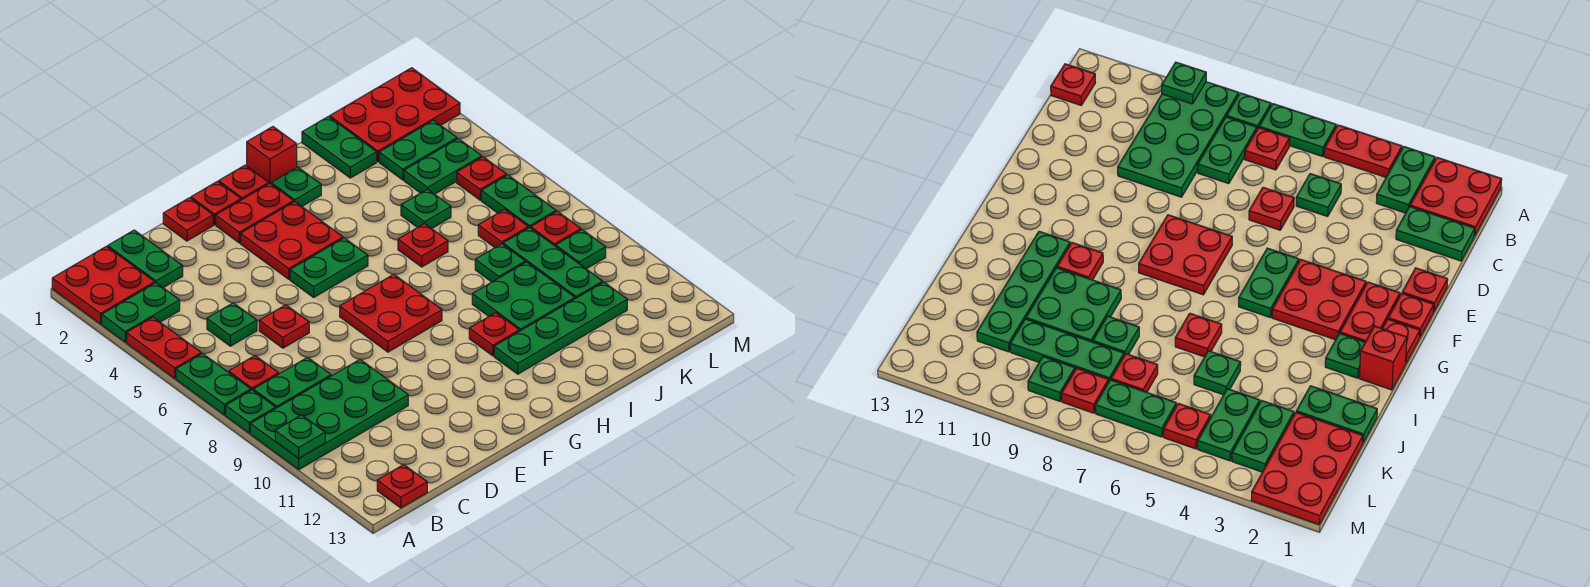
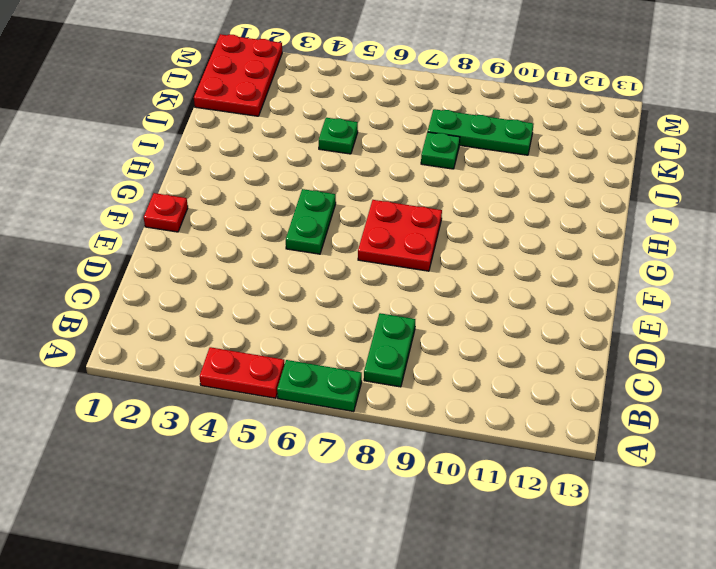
none -> red plate A1:B2 level 1
none -> green plate A3:B3 level 1
none -> green plate A8 level 1
none -> green plate A9:D10 level 1

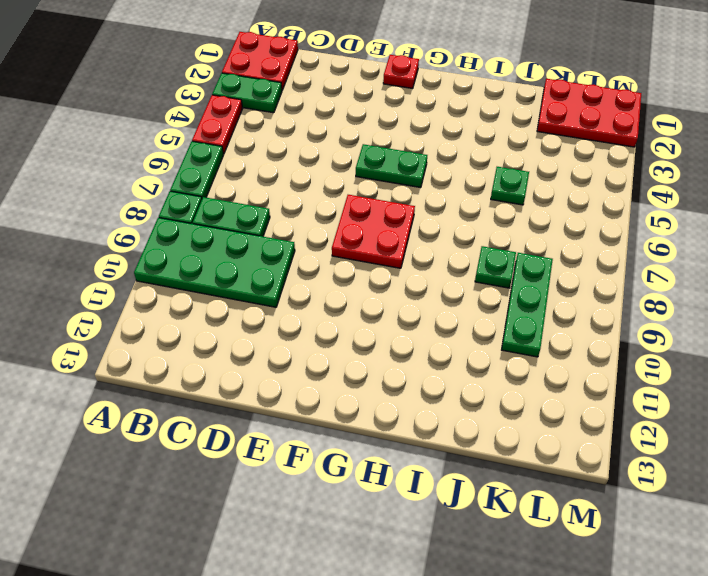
none -> red plate B7 level 1
none -> red plate B13 level 1
none -> green plate C1:C2 level 1
none -> green plate C5 level 1

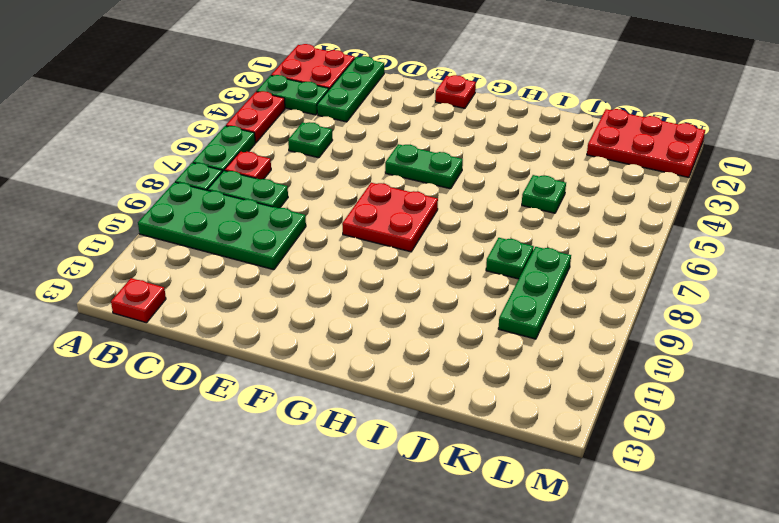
green plate C1:C3 level 1 -> green plate C1:C2 level 1
none -> red plate D6 level 1
none -> red plate E1 level 1
none -> red plate F2:G2 level 1
none -> red plate F3:G4 level 1

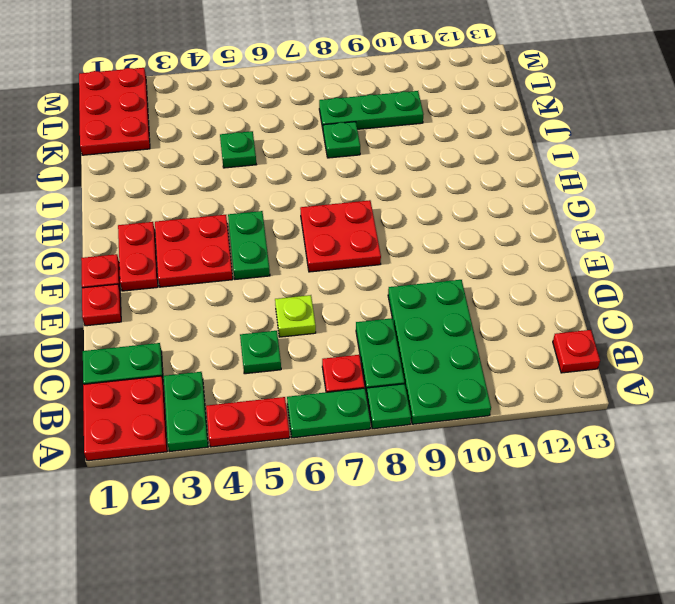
lime plate D6 level 1 -> red plate D6 level 1
none -> red plate G1 level 1
none -> red brick H1 level 1
none -> green plate H2 level 1
none -> red plate H10 level 1

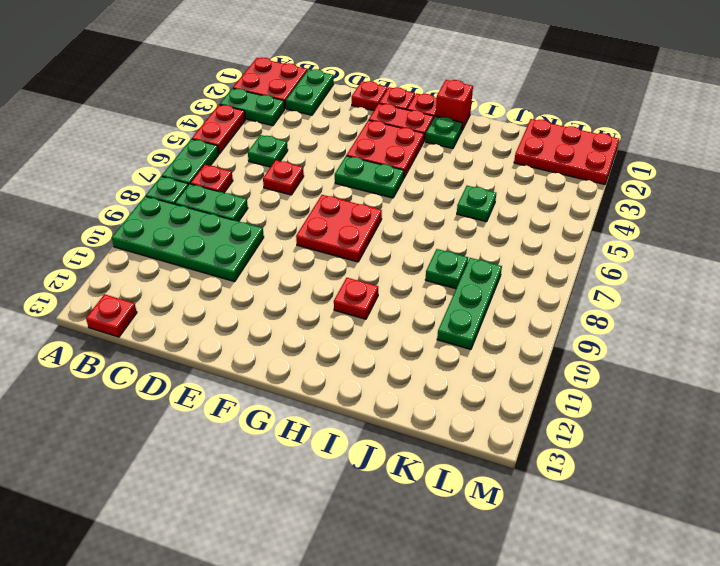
none -> green plate H11:K11 level 1
none -> red plate I6 level 1
none -> green plate I9:J10 level 1
none -> green plate J1:J2 level 1

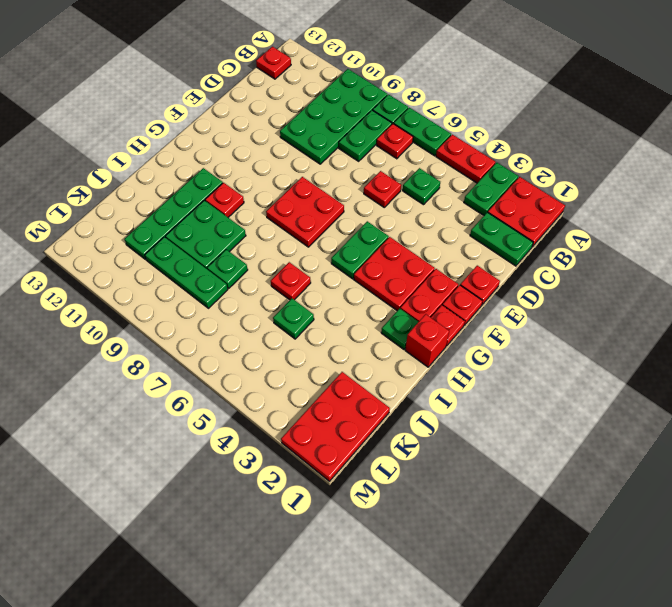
none -> green plate J1:J2 level 1
none -> green plate K3:L3 level 1
none -> green plate K4:L4 level 1
none -> red plate K7 level 1

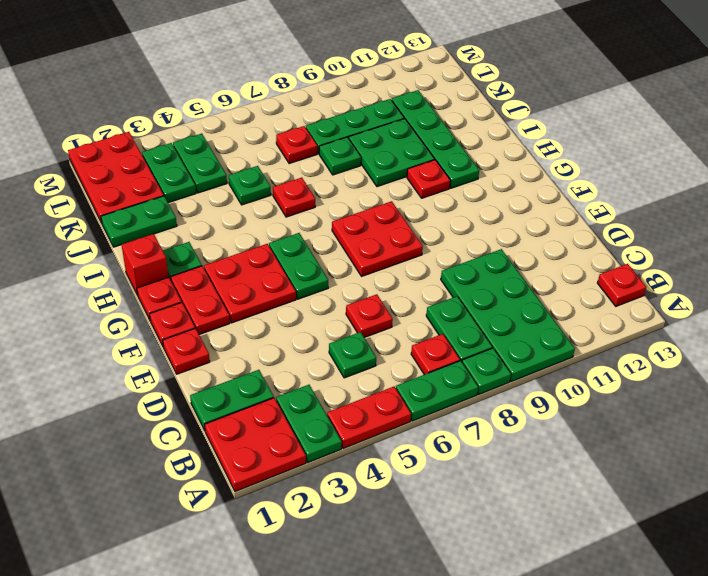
none -> red plate L5 level 1
none -> green plate L6:L7 level 1
none -> red plate L8 level 1
none -> green plate L9 level 1

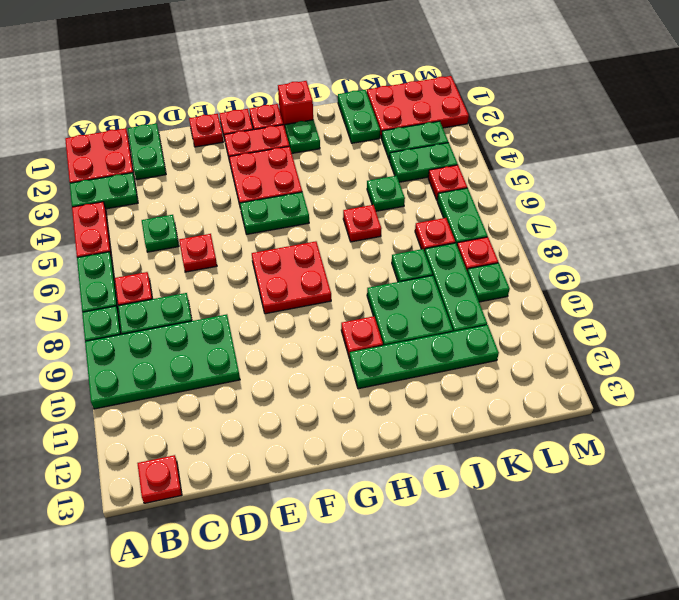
none -> green plate A10 level 2

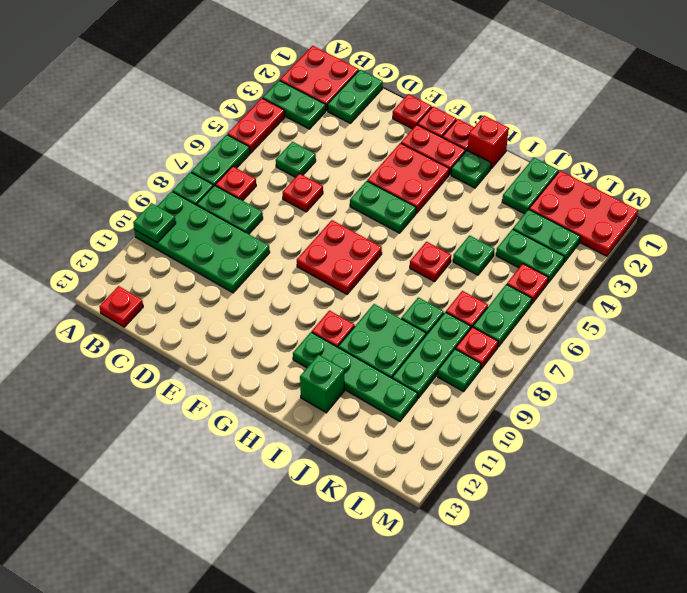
green brick I12 level 1 -> none

